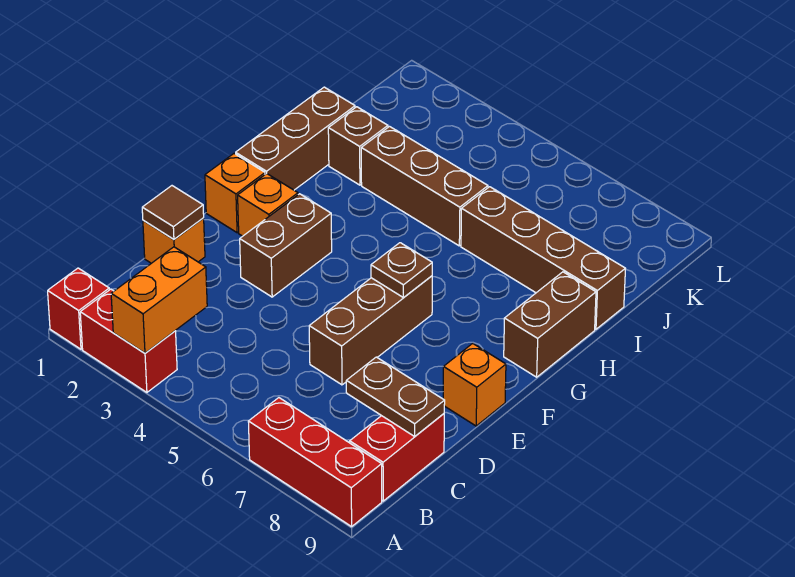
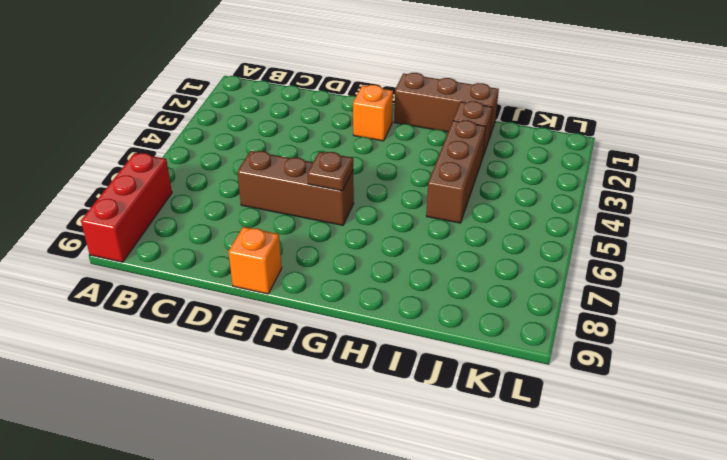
none -> red brick A1 level 1
none -> red brick A2:A3 level 1
none -> red brick B9:C9 level 1

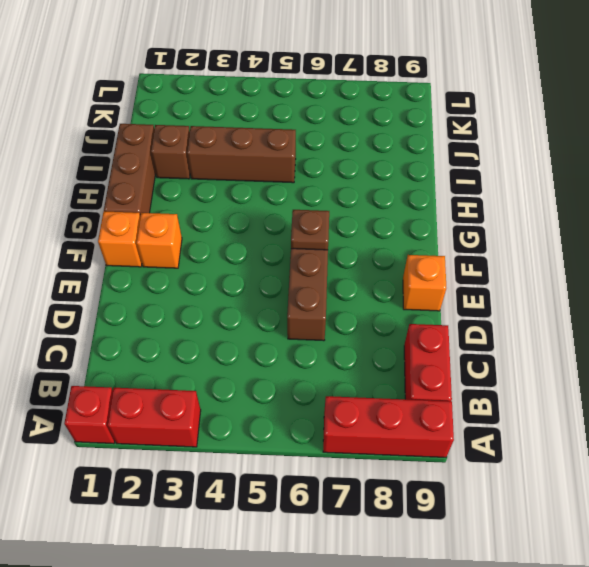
none -> orange brick D1 level 1
none -> brown brick E3:F3 level 1
none -> brown brick G9:H9 level 1

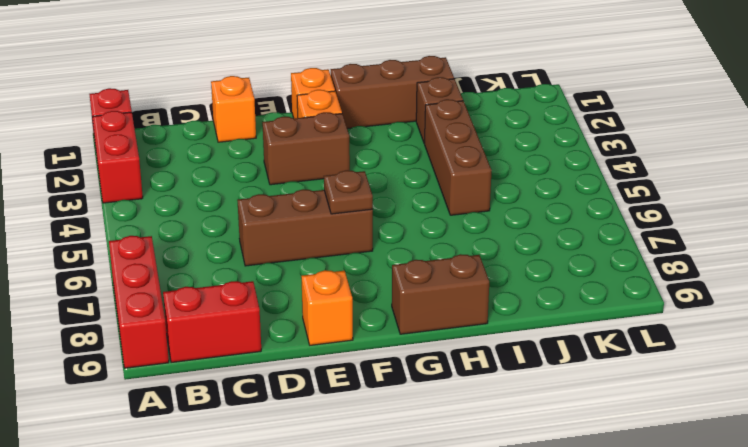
none -> brown brick I6:I9 level 1
none -> orange brick A3:B3 level 2
none -> brown plate C8:C9 level 2

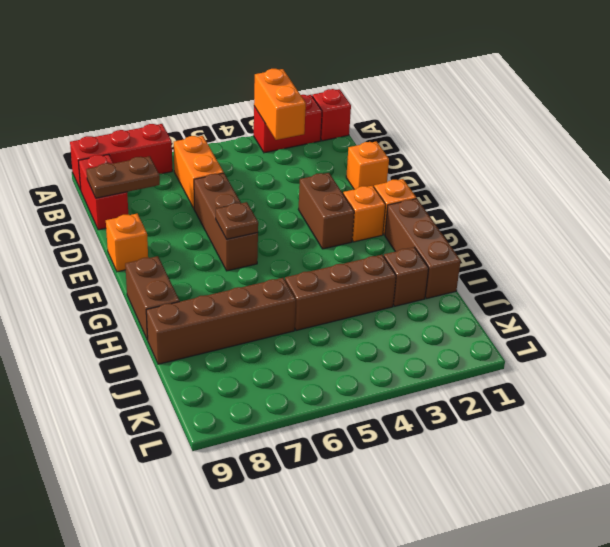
orange brick B6:C6 level 1 -> none
none -> brown tile D1 level 2

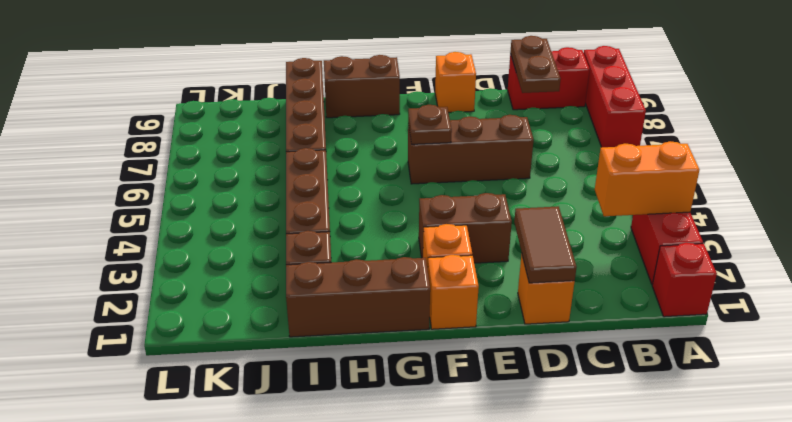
brown tile D1:D2 level 2 -> brown tile D1 level 2

